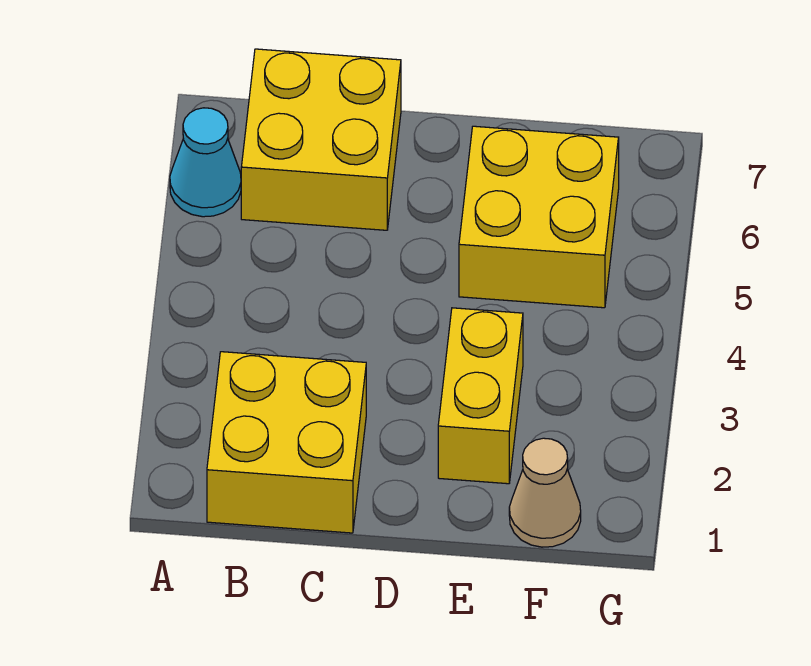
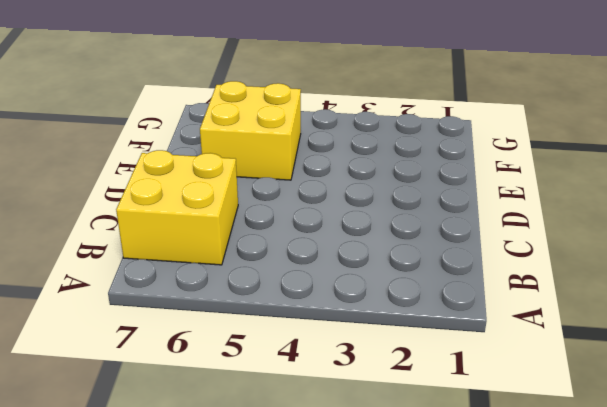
none -> cyan cone A6 level 1
none -> yellow brick B1:C2 level 1

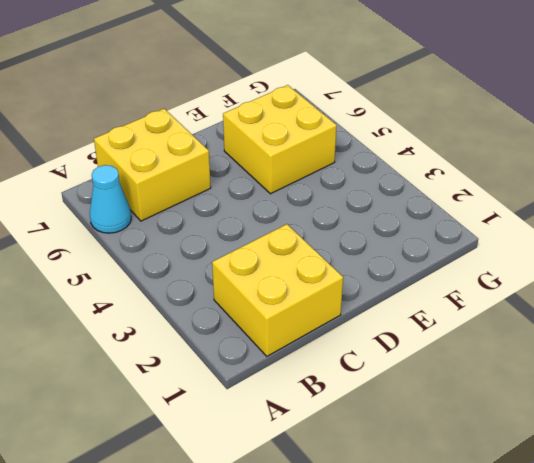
none -> yellow brick E2:E3 level 1
none -> tan cone F1 level 1

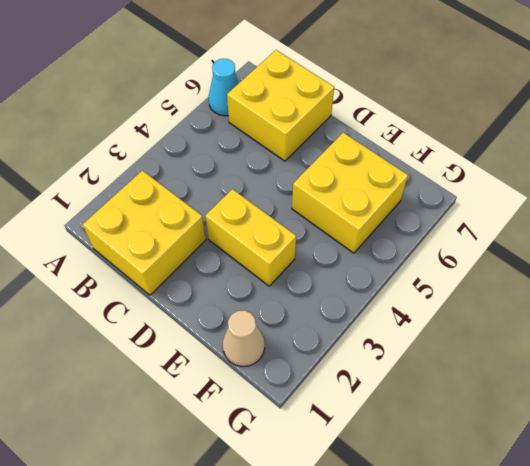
yellow brick D3:E3 level 1 -> yellow brick E2:E3 level 1

